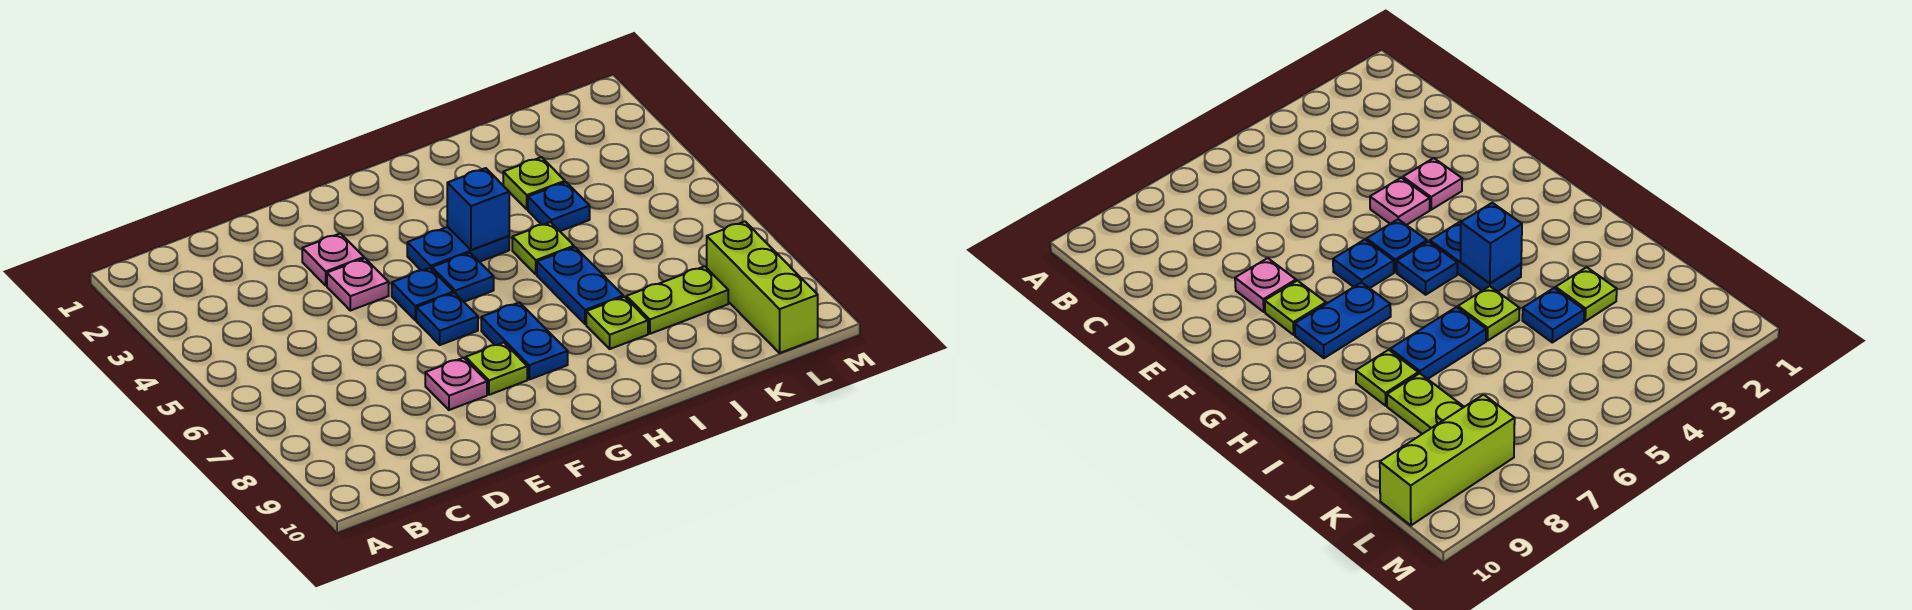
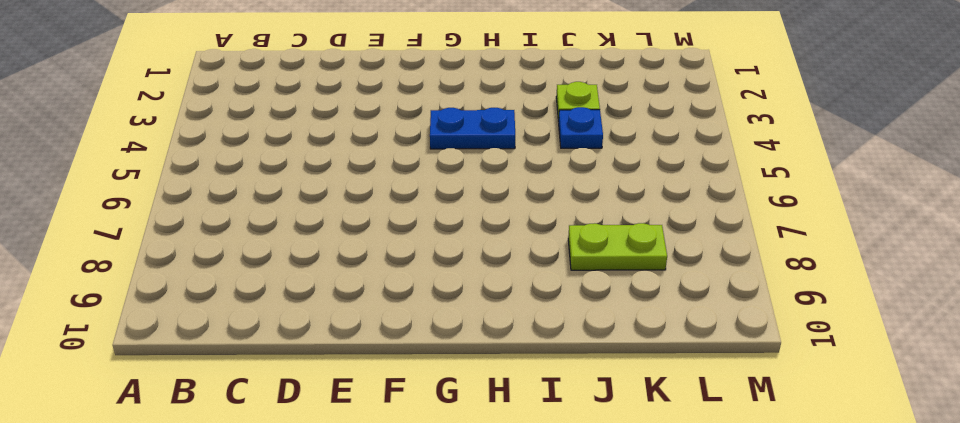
none -> pink plate E3 level 1
none -> pink plate E4 level 1
none -> pink plate E8 level 1

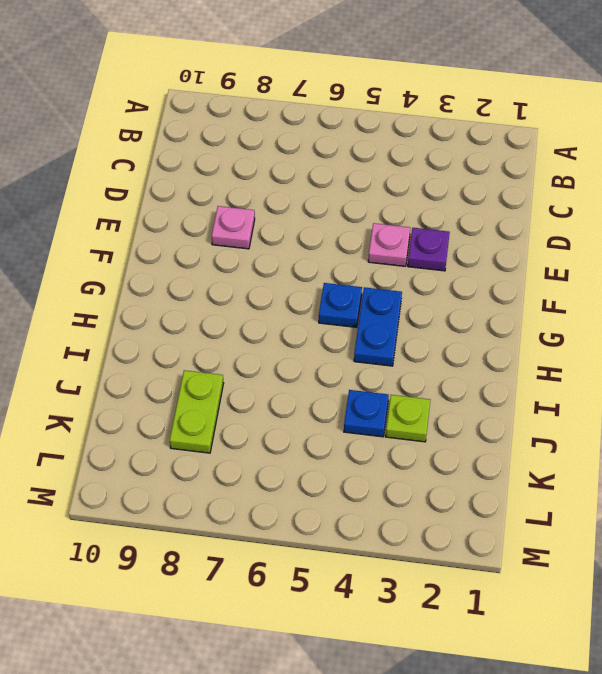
purple plate E3 level 1 -> pink plate E3 level 1
none -> blue plate F5 level 1
none -> blue plate F6 level 1
none -> lime plate F8 level 1

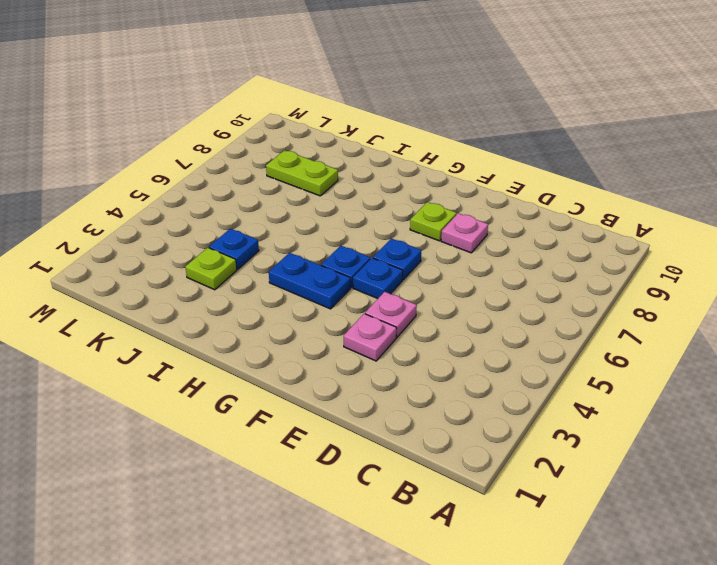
none -> blue plate G7:G8 level 1
none -> lime plate I5 level 1
none -> blue plate I6:I7 level 1

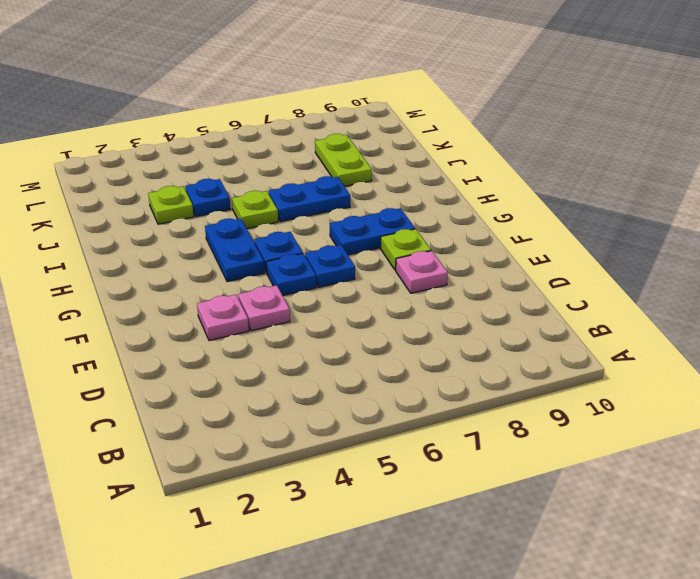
none -> lime plate I8 level 1
none -> lime brick L8:L10 level 1
none -> blue brick H4 level 2

